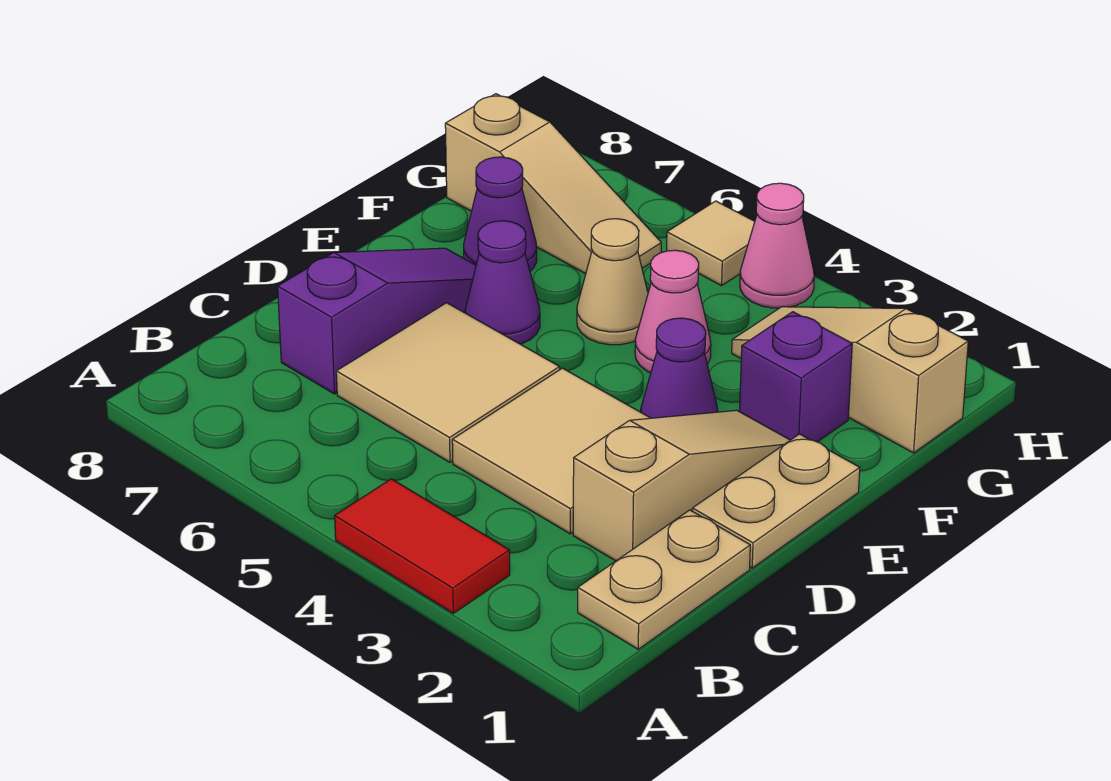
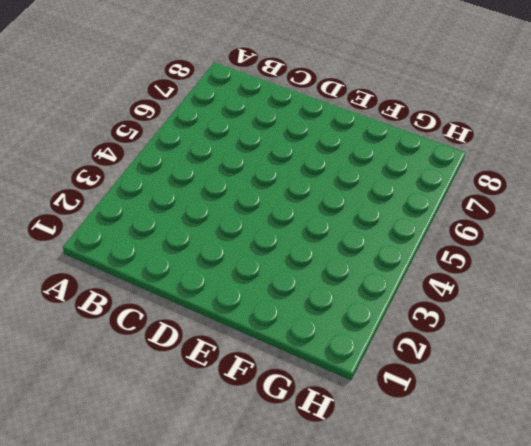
none -> red tile A3:A4 level 1
none -> tan plate B1:C1 level 1
none -> tan slope C2:E2 level 1 top C

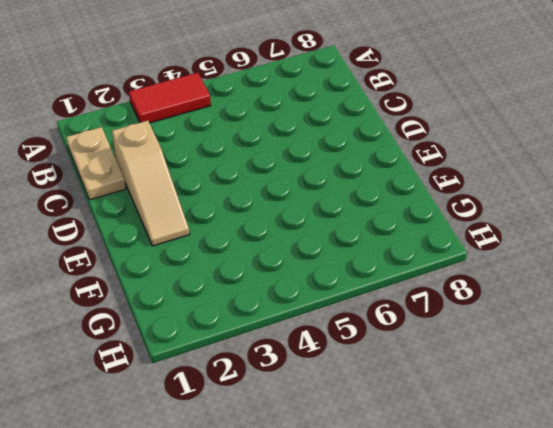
none -> tan tile C3:D4 level 1
none -> tan tile C5:D6 level 1
none -> purple slope C7:E7 level 1 top C

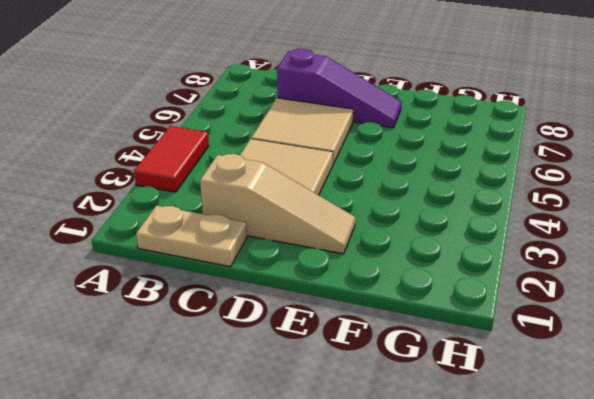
none -> tan plate D1:E1 level 1
none -> purple cone E3 level 1
none -> purple cone E6 level 1

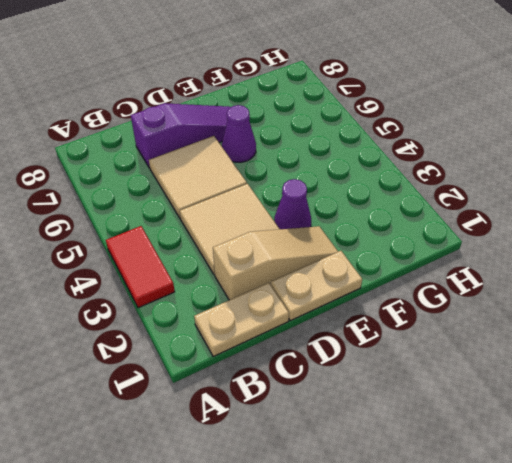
none -> purple brick F2 level 1
none -> pink cone F4 level 1
none -> tan cone F5 level 1

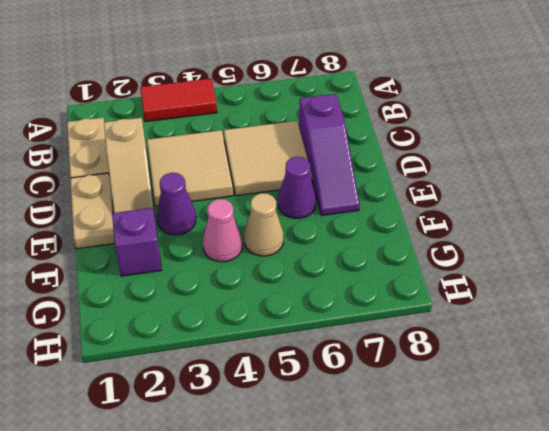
none -> purple cone F7 level 1
none -> tan slope G1:G3 level 1 top 1
none -> tan slope G6:G8 level 1 top 8

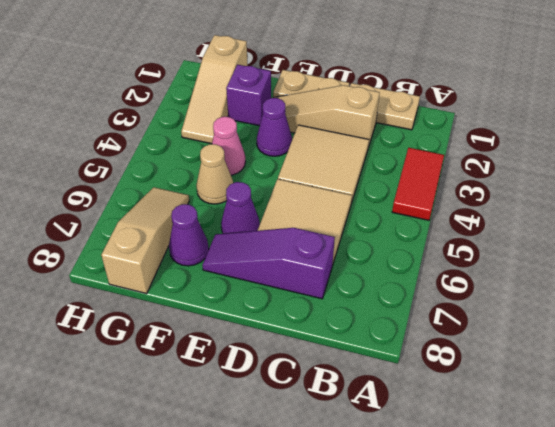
none -> pink cone H4 level 1
none -> tan tile H5 level 1

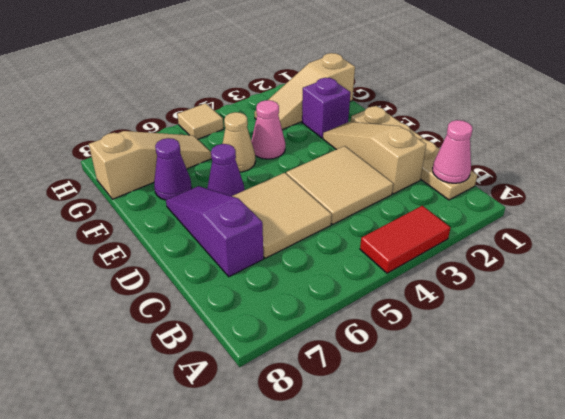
pink cone B1 level 2 -> pink cone H4 level 1
none -> purple cone E3 level 1

